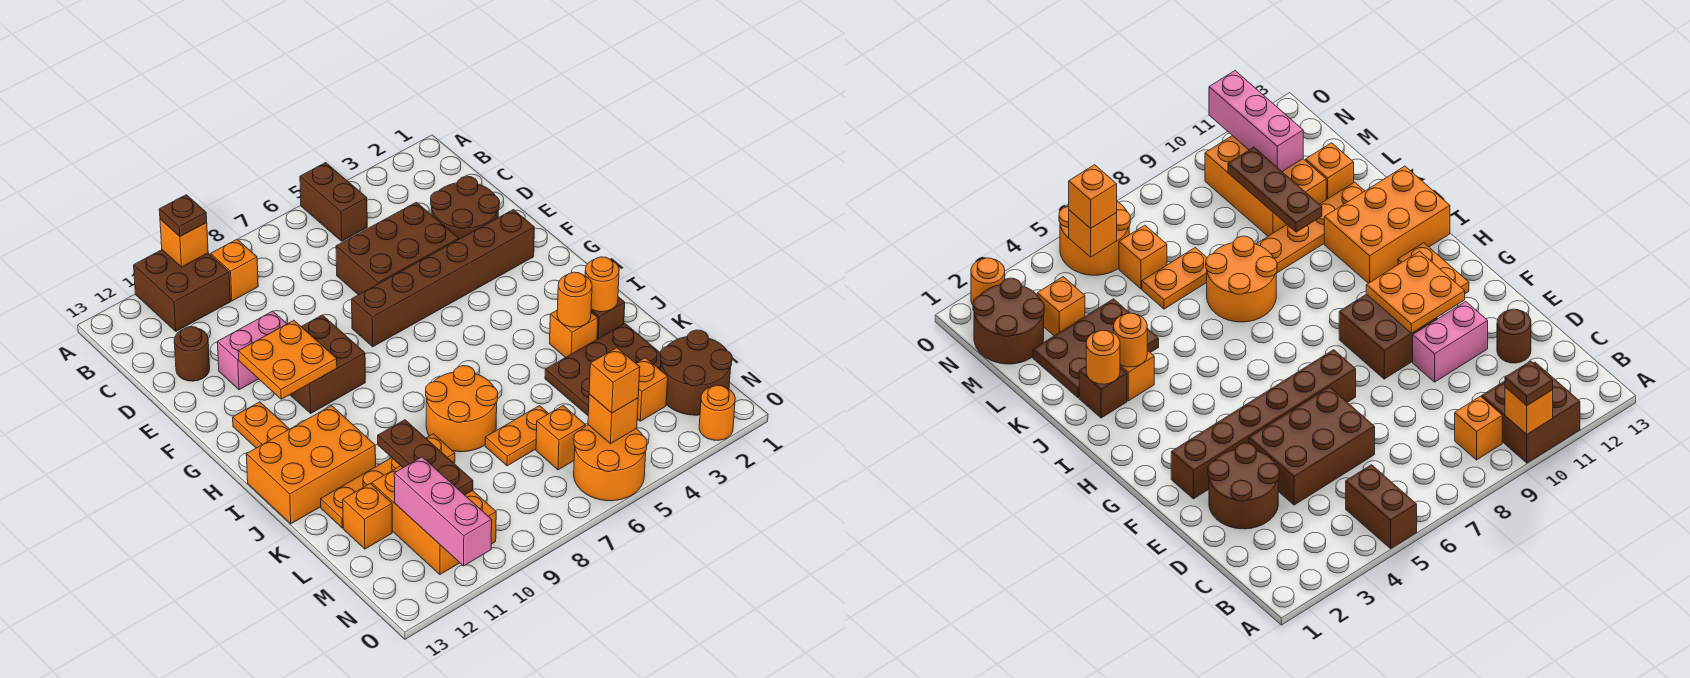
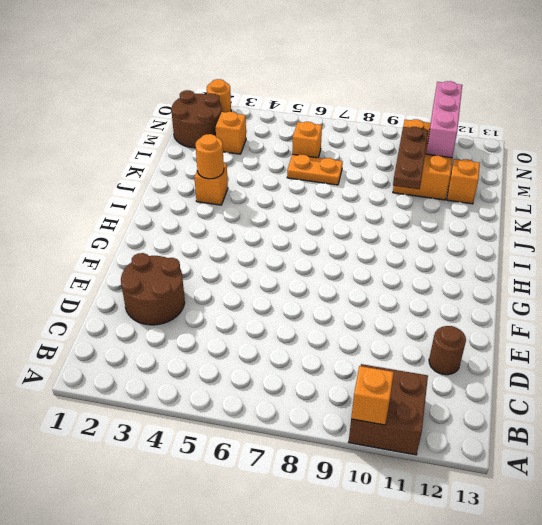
none -> brown brick A5:B5 level 1
none -> orange brick B9 level 1
none -> brown brick D4:E6 level 1
none -> pink brick E10:E11 level 1

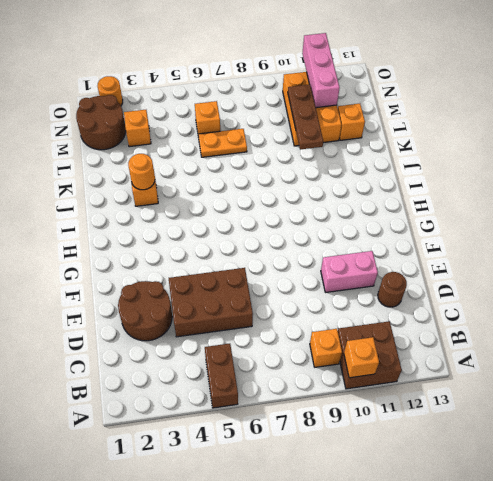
none -> brown brick F2:F7 level 1
none -> brown brick F9:G10 level 1
none -> orange plate G12:H12 level 1
none -> orange brick I11:J13 level 1

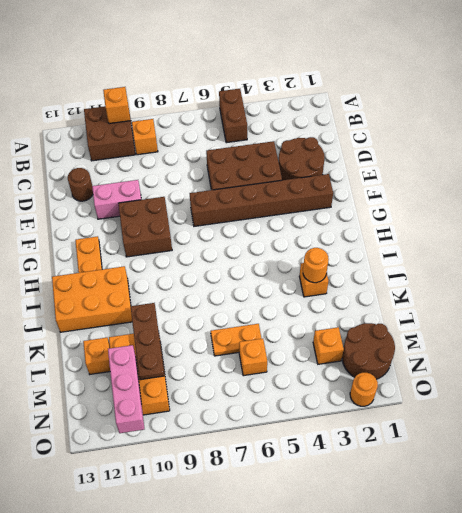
none -> brown brick J2 level 1
none -> orange round brick J7:K8 level 1
none -> brown plate K2:L4 level 1
none -> orange plate K9:K12 level 1

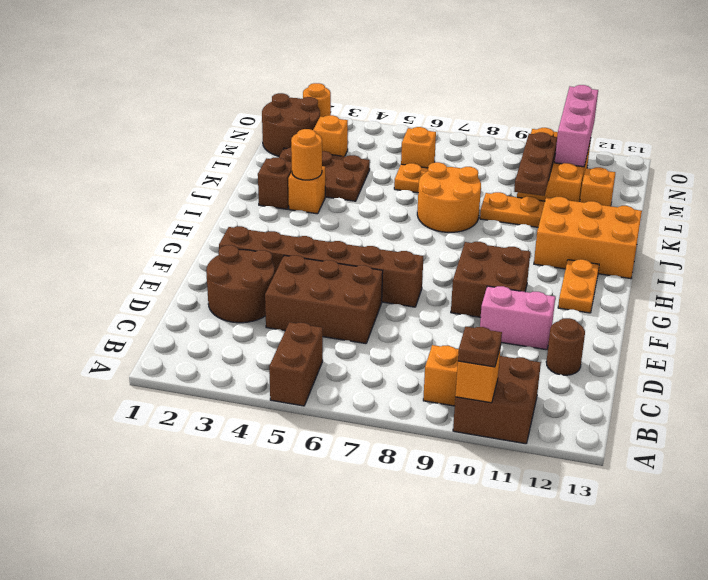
none -> orange round brick N5:O6 level 1
none -> orange plate F10:G11 level 2
none -> orange round brick J2 level 2
none -> orange brick N5 level 2

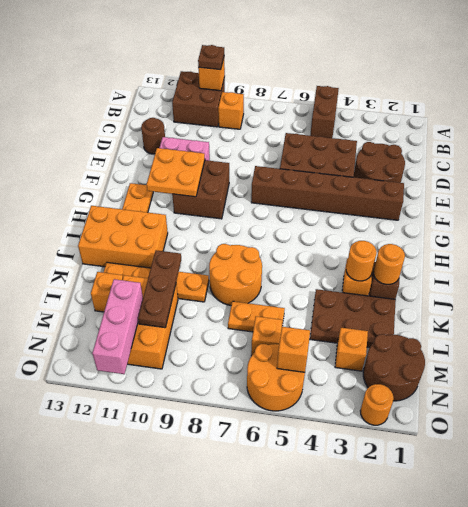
none -> orange brick N5 level 3

